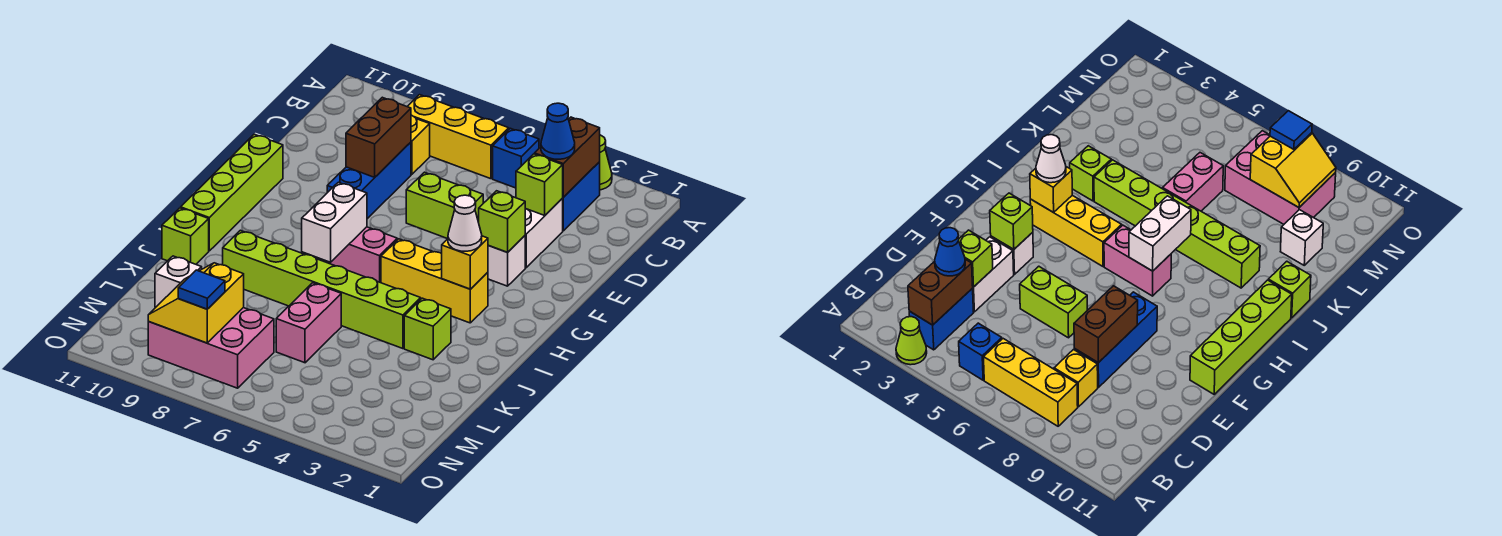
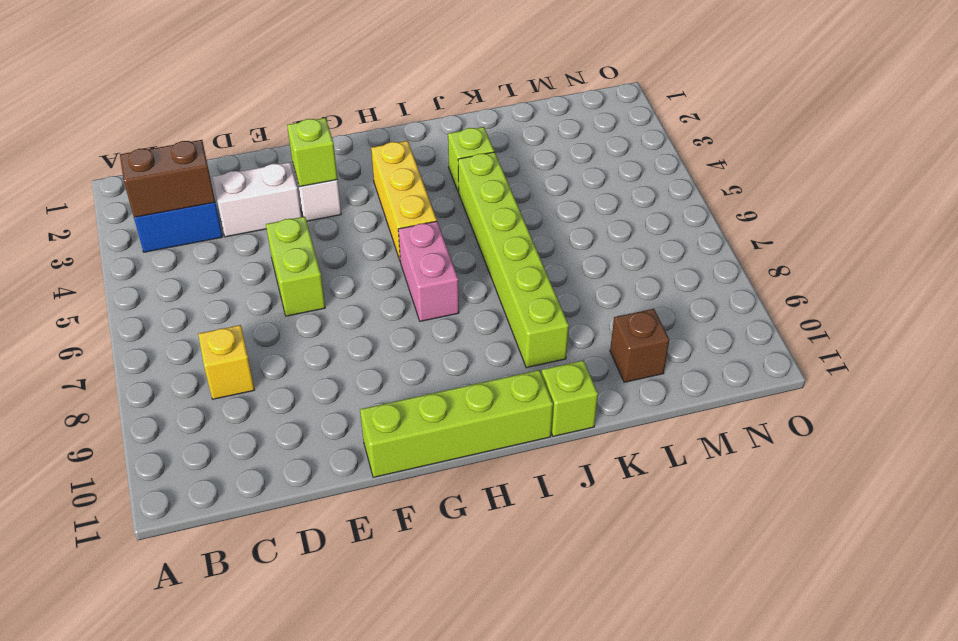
brown brick L10 level 1 -> white brick L10 level 1
none -> lime cone A3 level 1
none -> blue brick B5 level 1
none -> yellow brick B6:B8 level 1

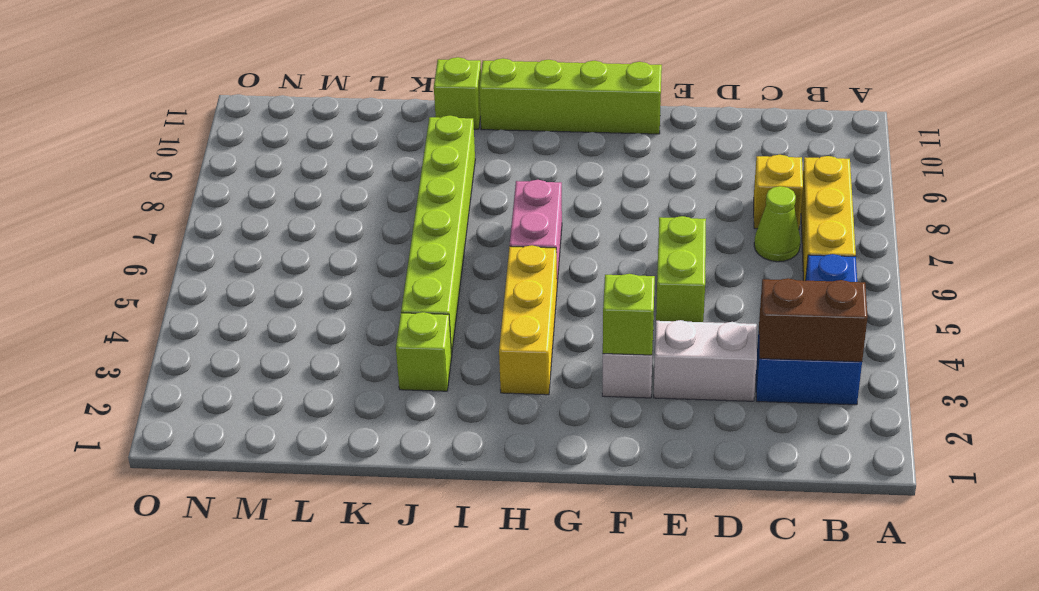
lime cone C7 level 1 -> lime cone A3 level 1
none -> blue brick D8:F8 level 1
none -> pink brick K6:L6 level 1
none -> white brick L10 level 1

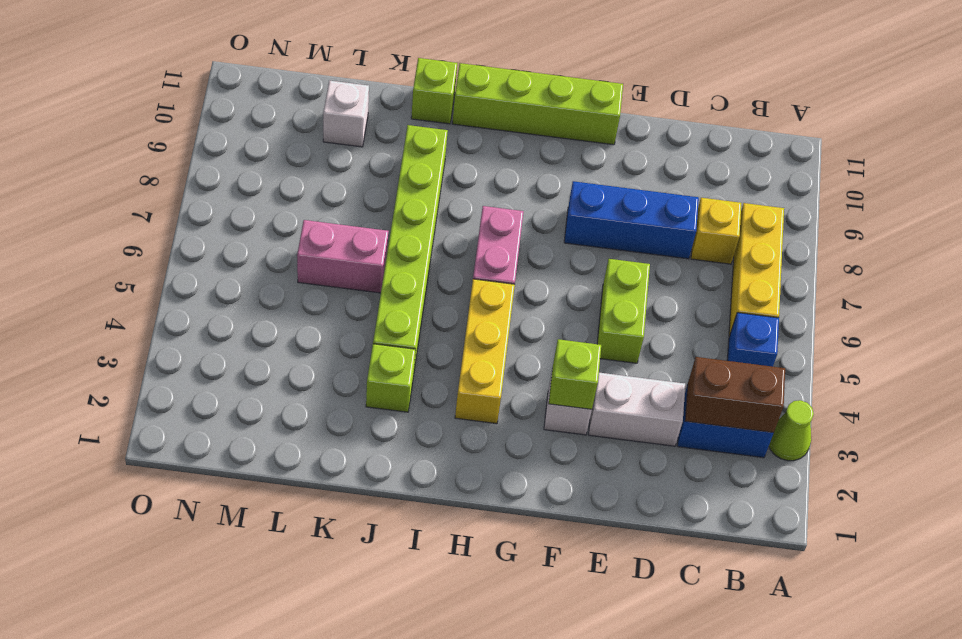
none -> pink brick M7:N9 level 1
none -> lime brick D3 level 2
none -> brown brick D8:E8 level 2

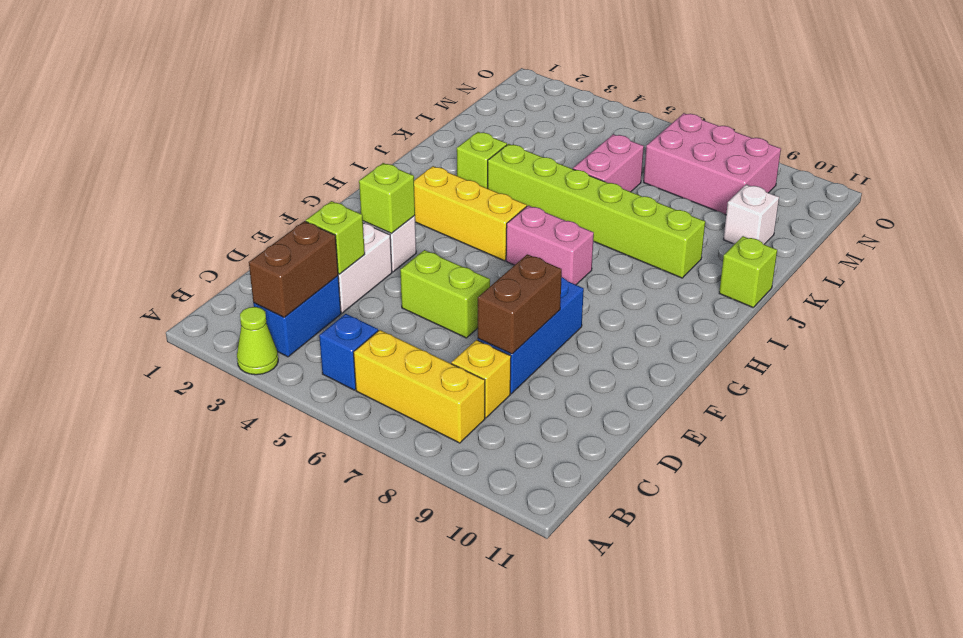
none -> lime brick F11:I11 level 1
none -> yellow brick H3 level 2
none -> white brick H7:I7 level 2

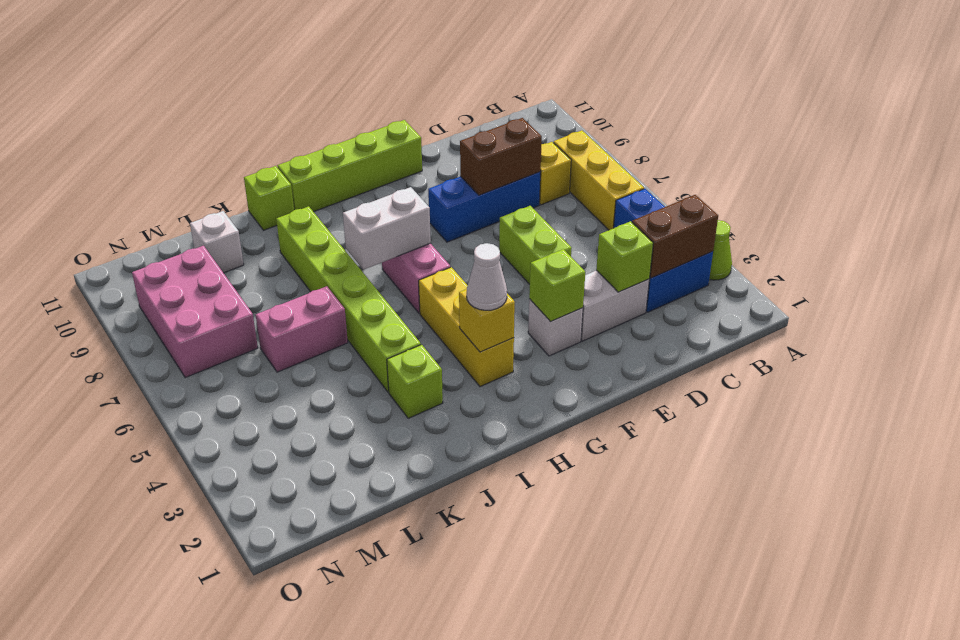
none -> yellow slope M8:N9 level 2 top 8
none -> blue cone C3 level 3
none -> blue tile N8 level 3

